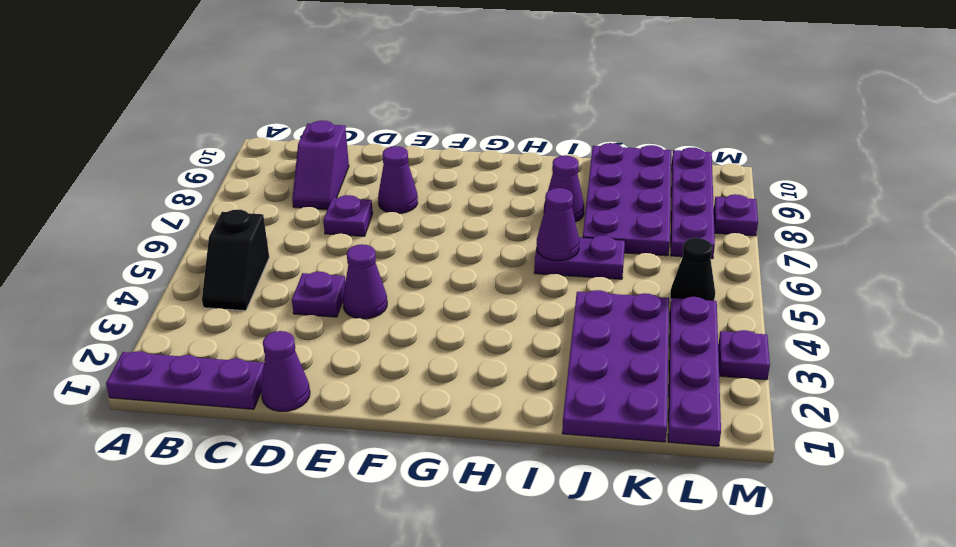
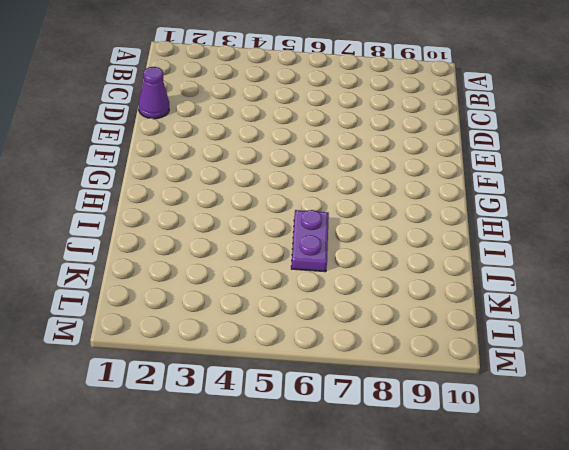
none -> purple plate A1:C1 level 1
none -> black slope B4:B5 level 1 top 5
none -> purple slope C8:C9 level 1 top 9

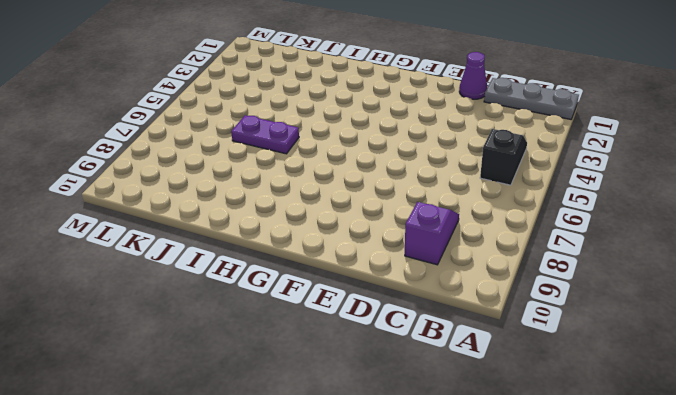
grey plate A1:C1 level 1 -> purple plate A1:C1 level 1
none -> purple plate D4 level 1
none -> purple plate D7 level 1
none -> purple cone E4 level 1

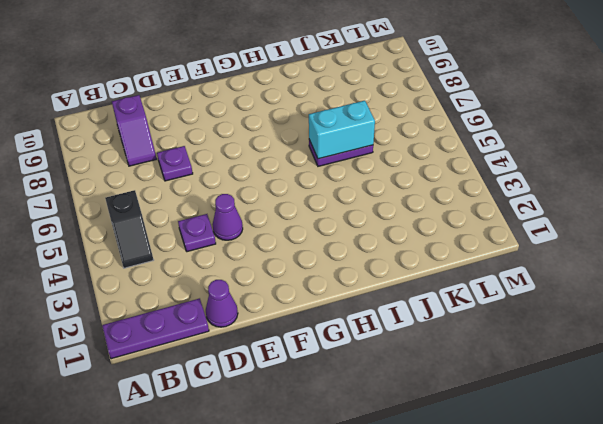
cyan brick I6:J6 level 2 -> purple cone I6 level 2
none -> purple cone E8 level 1
none -> purple cone I8 level 1
none -> purple plate J1:K4 level 1

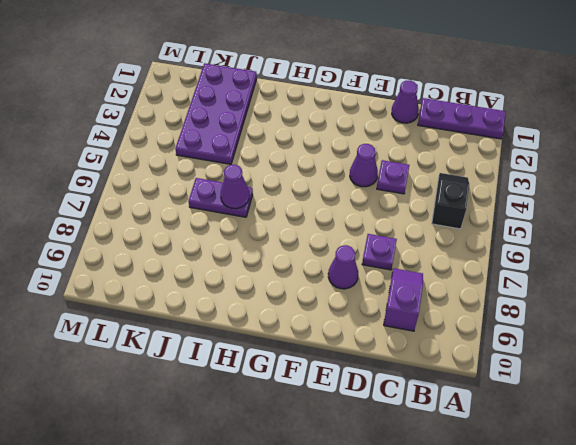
none -> purple cone I8 level 1
none -> purple plate J7:K10 level 1
none -> purple plate L1:L4 level 1

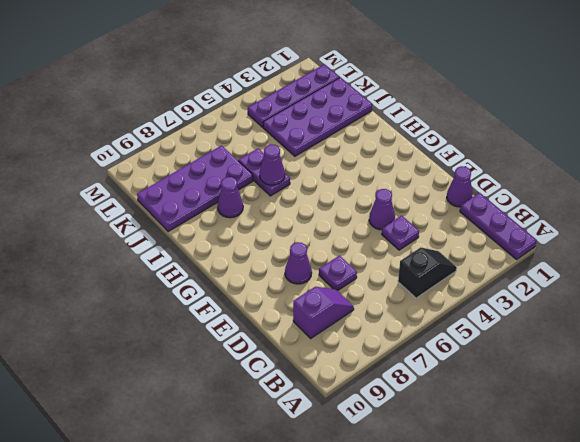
none -> black cone L5 level 1
none -> purple plate L7:L10 level 1
none -> purple plate M3 level 1

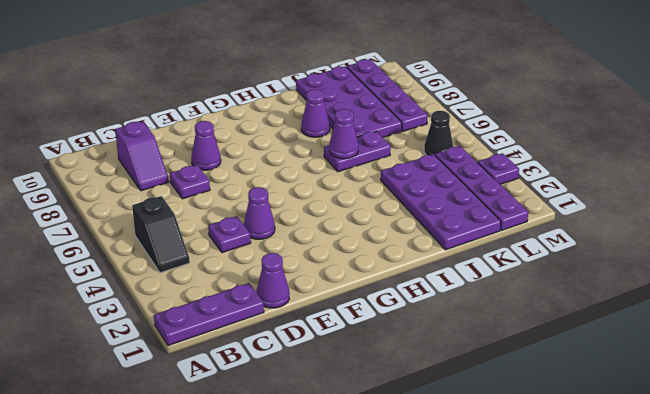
none -> purple plate M8 level 1

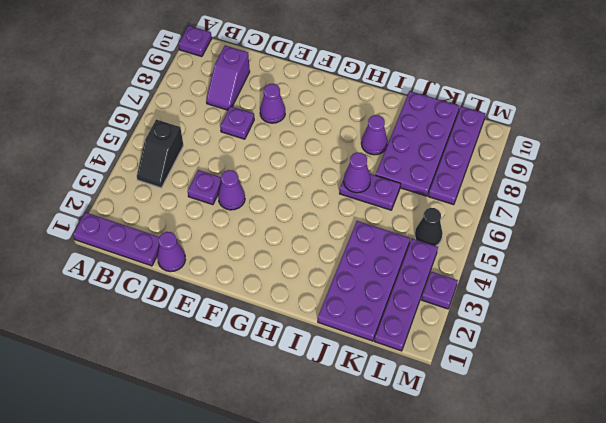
purple plate A10 level 1 -> purple plate M8 level 1

